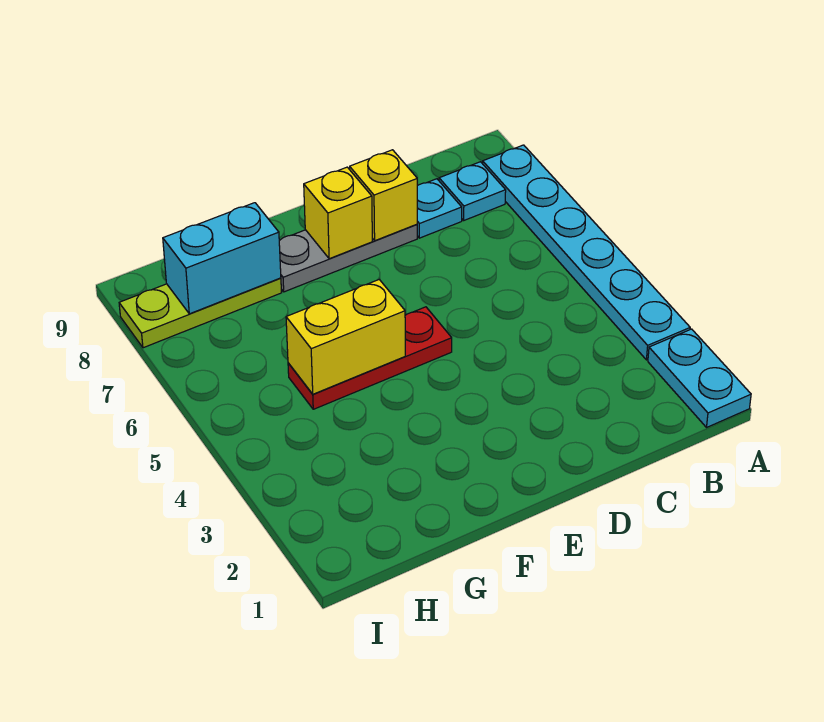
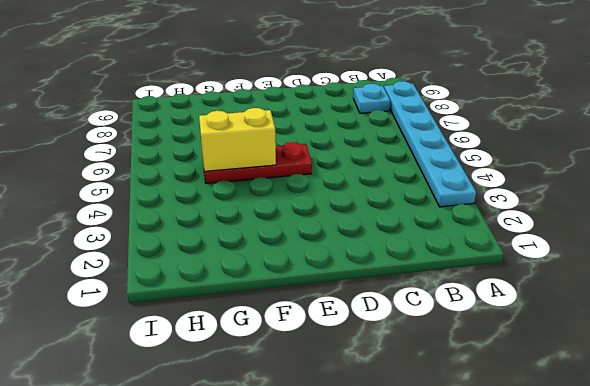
none -> cyan plate A1:A2 level 1
none -> cyan plate C8 level 1

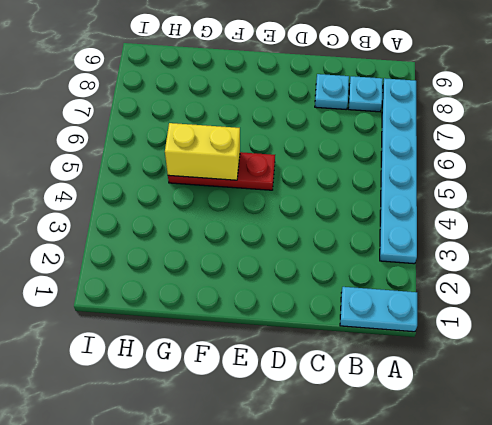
cyan plate A1:B1 level 1 -> cyan plate A1:A2 level 1
none -> grey plate D8:F8 level 1
none -> lime plate G8:I8 level 1

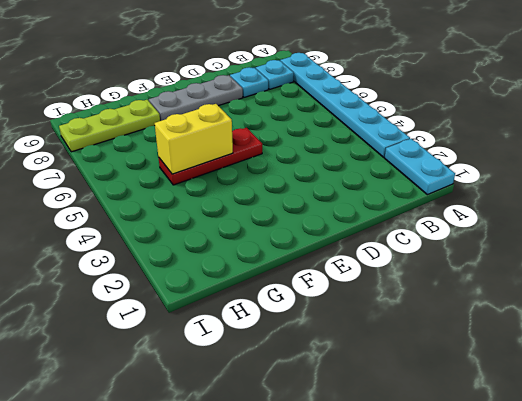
none -> yellow brick D8 level 2
none -> yellow brick E8 level 2

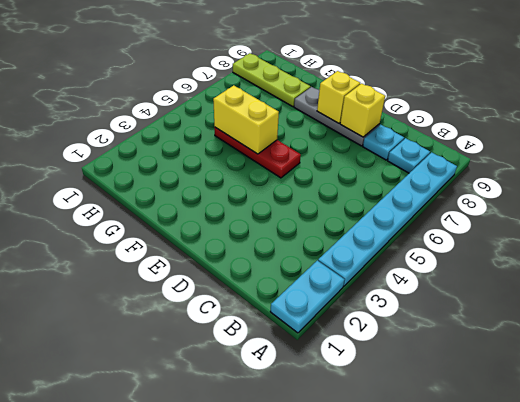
none -> cyan brick G8:H8 level 2

